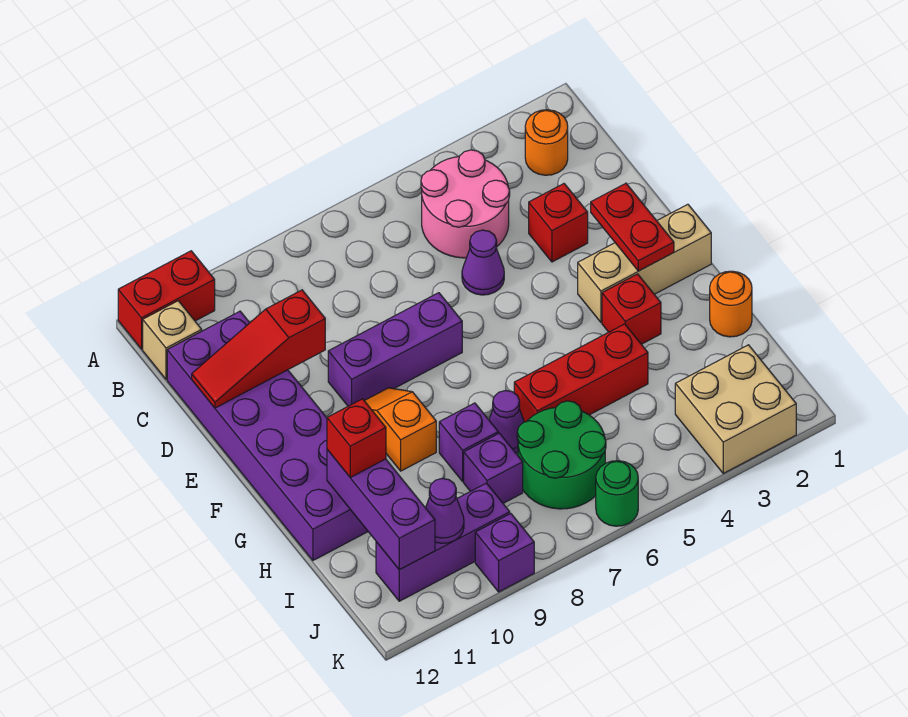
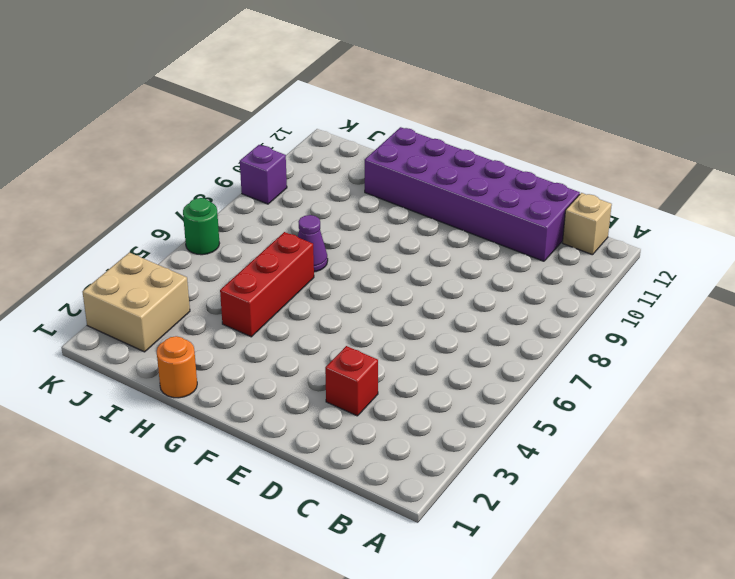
none -> red brick A11:A12 level 1
none -> orange round brick B2 level 1
none -> pink round brick B4:C5 level 1

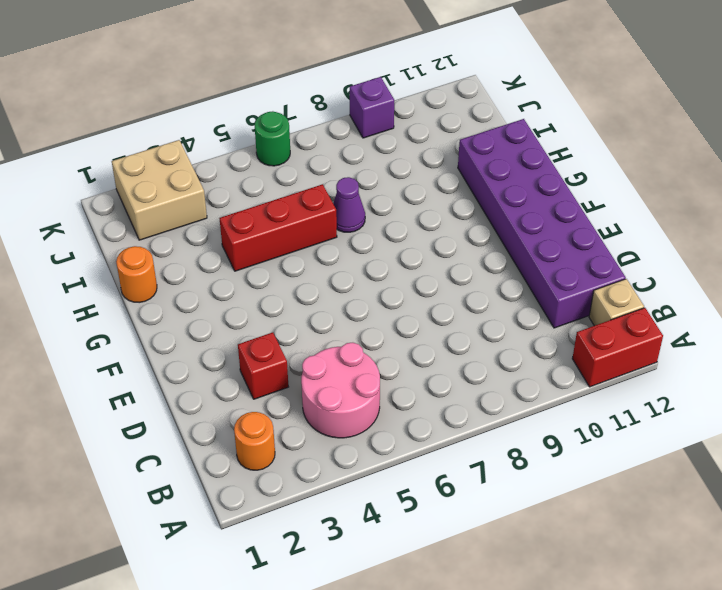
none -> purple cone D5 level 1
none -> purple brick E7:E9 level 1
none -> tan brick F1:F3 level 1

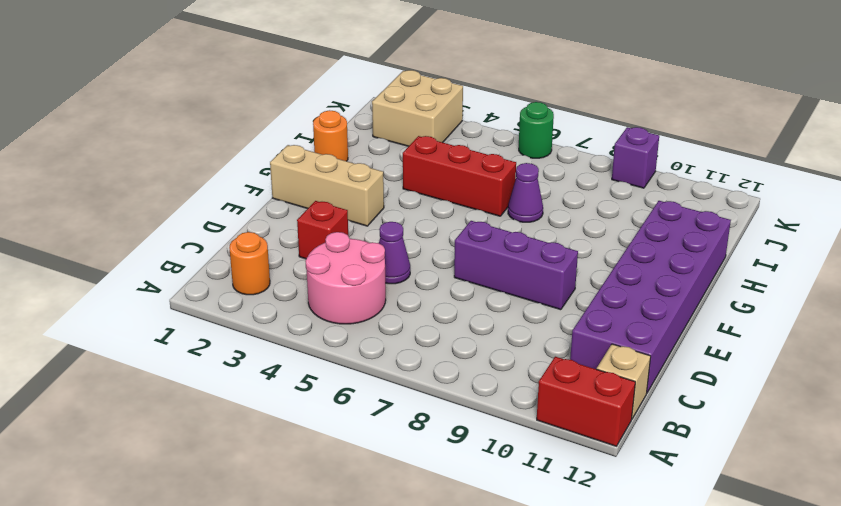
none -> orange slope F9:G9 level 1 top G
none -> red brick G3 level 1
none -> purple brick H8 level 1

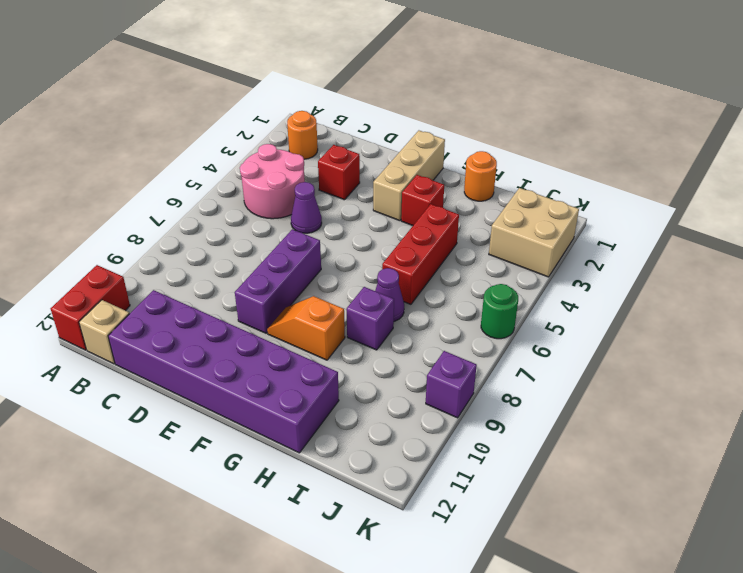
none -> green round brick I6:J7 level 1
none -> purple brick I8 level 1
none -> purple brick J9:J11 level 1

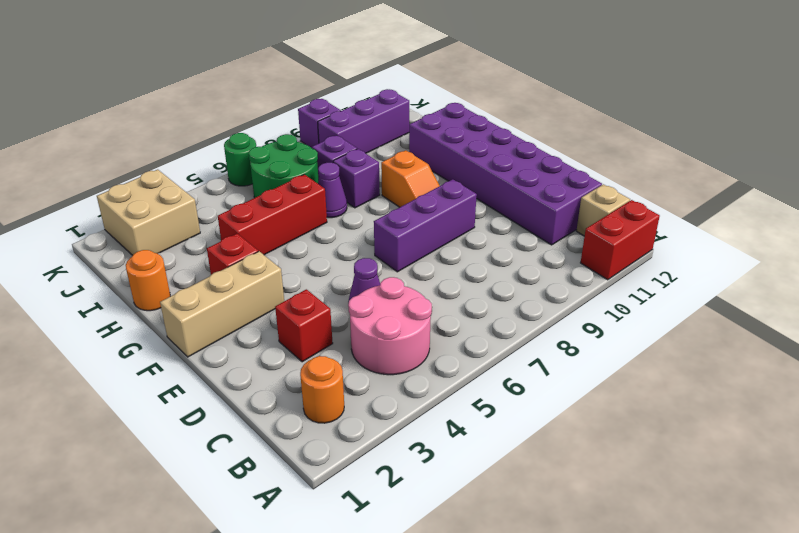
none -> red slope D10:D12 level 2 top 10
none -> red plate E2:F2 level 2
none -> purple brick H11:J11 level 2

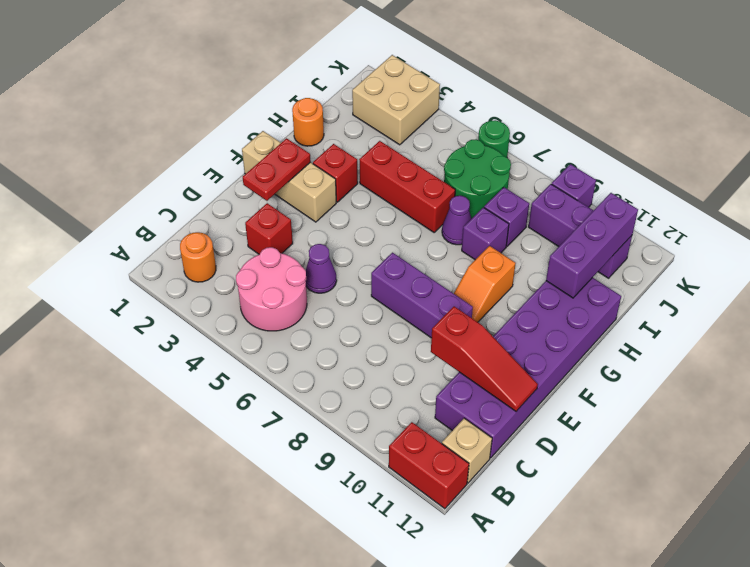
none -> purple cone J10 level 2
none -> red brick H11 level 3

